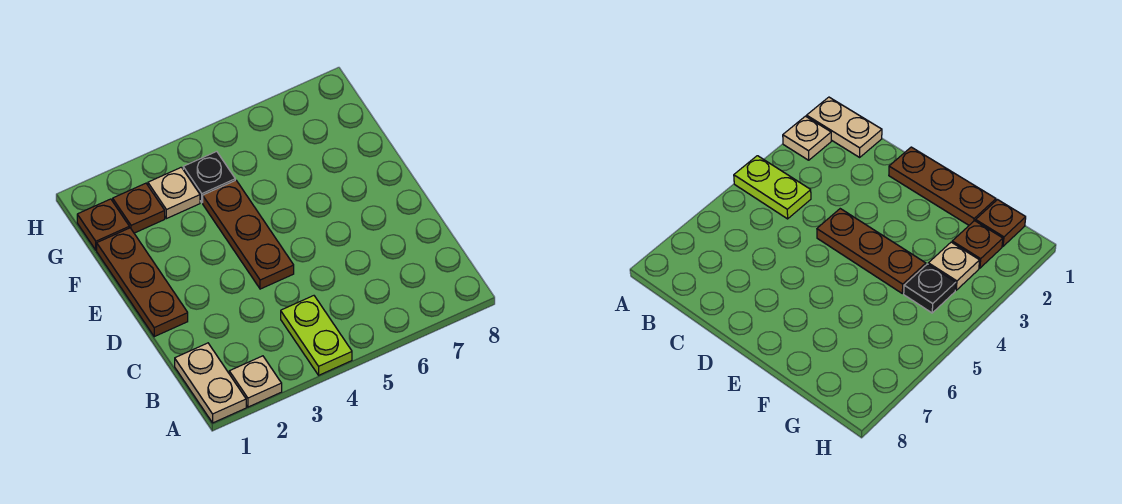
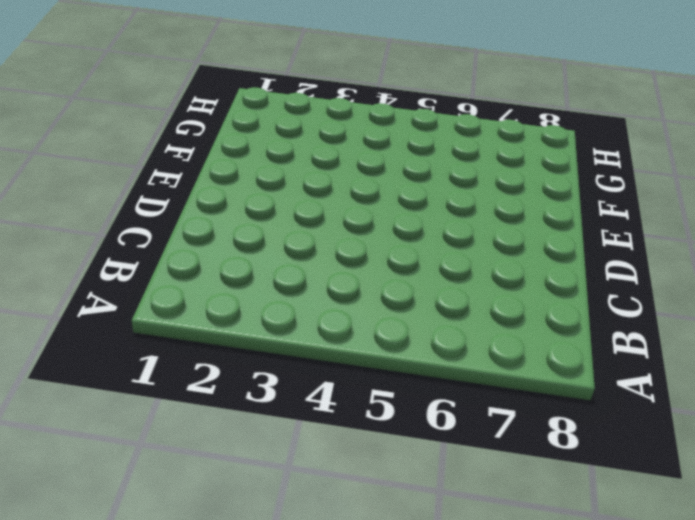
none -> tan plate A1:B1 level 1
none -> tan plate A2 level 1

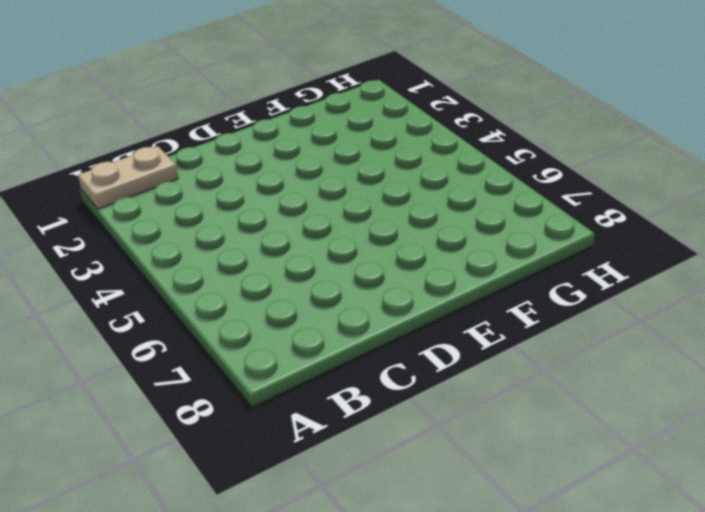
none -> tan plate A2 level 1
none -> lime plate A4:B4 level 1

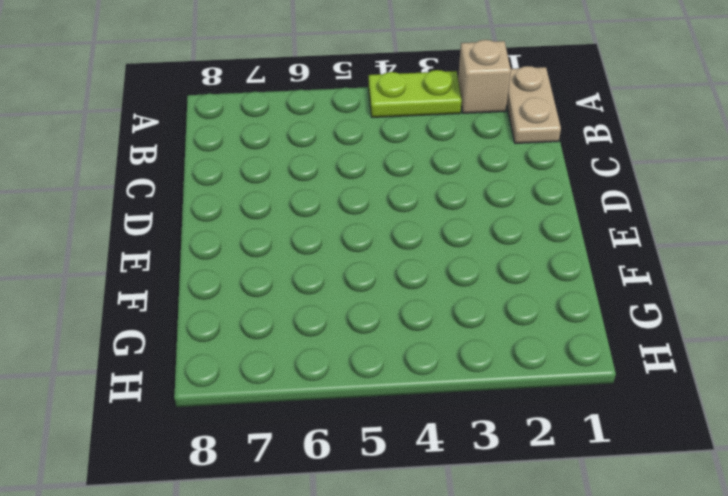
tan brick A2 level 1 -> tan plate A2 level 1
lime plate A3:A4 level 1 -> lime plate A4:B4 level 1
none -> brown plate D1:F1 level 1
none -> brown plate D4:F4 level 1

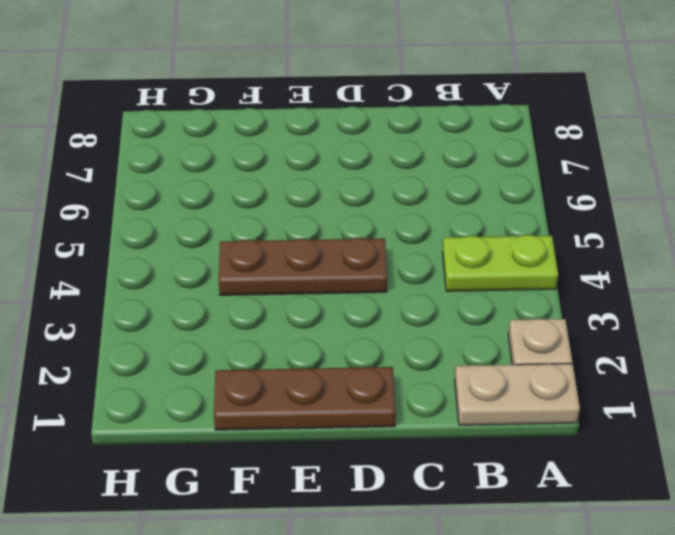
none -> brown plate G1 level 1
none -> brown plate G2 level 1

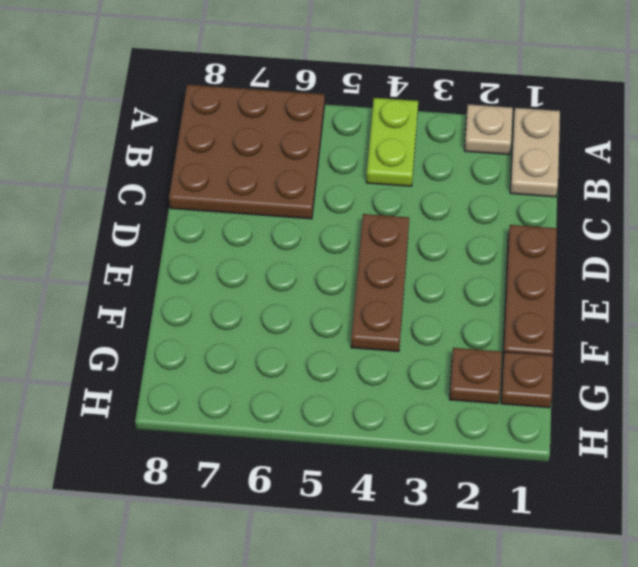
brown plate A6:C8 level 1 -> none
none -> tan plate G3 level 1
none -> black plate G4 level 1

